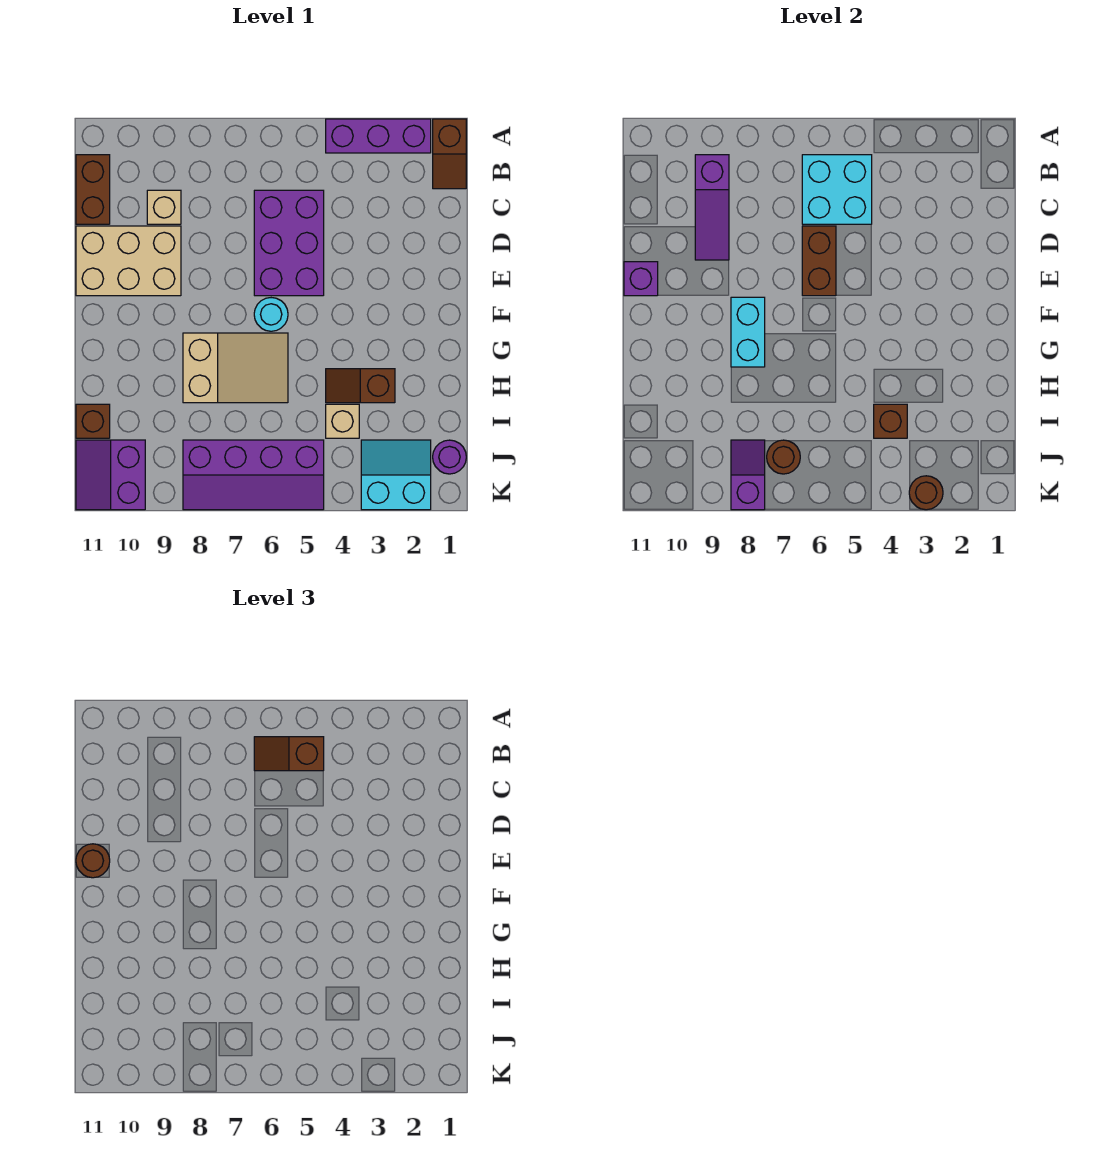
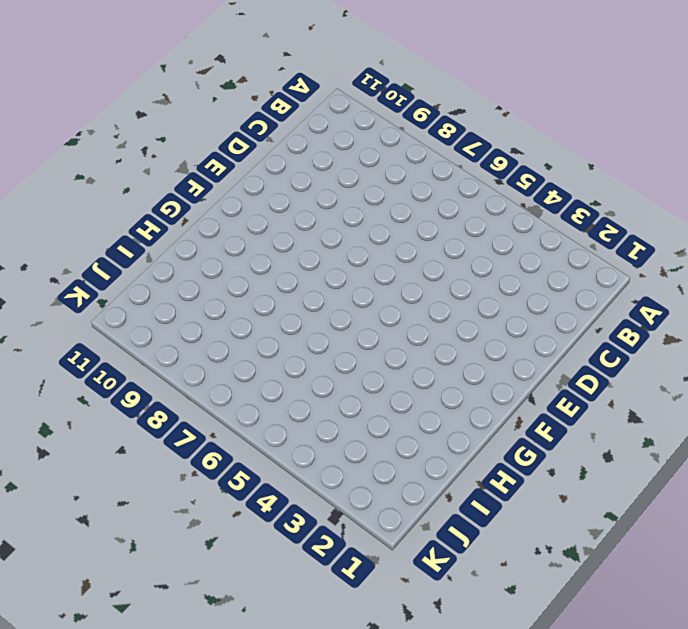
none -> brown slope A1:B1 level 1 top A
none -> purple brick A2:A4 level 1
none -> brown brick B11:C11 level 1

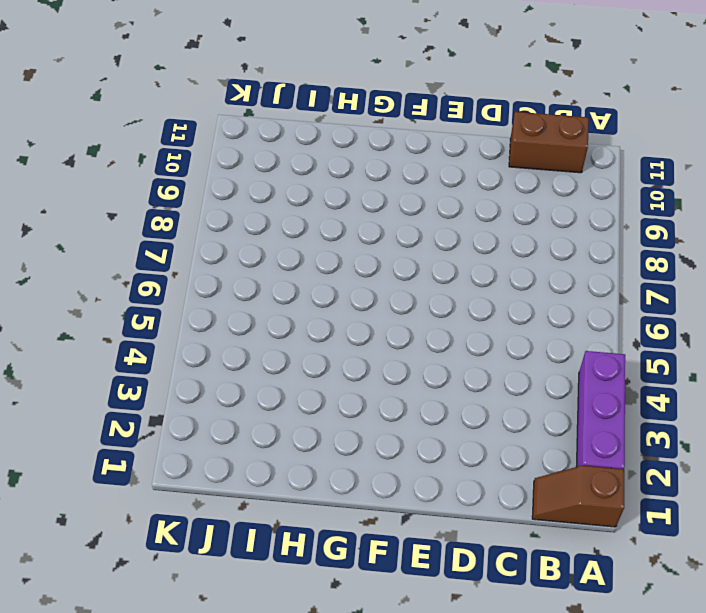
none -> purple brick C5:E6 level 1
none -> tan brick C9 level 1
none -> tan brick D9:E11 level 1

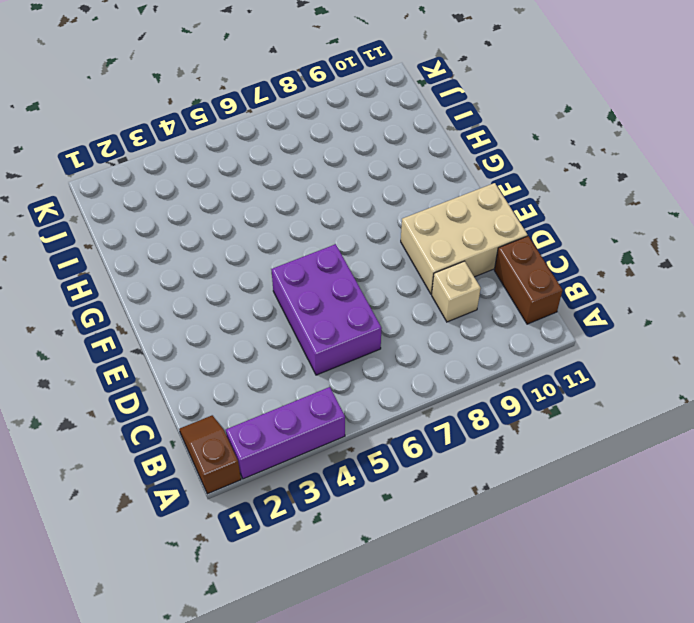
none -> cyan round brick F6 level 1
none -> tan slope G6:H8 level 1 top 8
none -> brown slope H3:H4 level 1 top 3

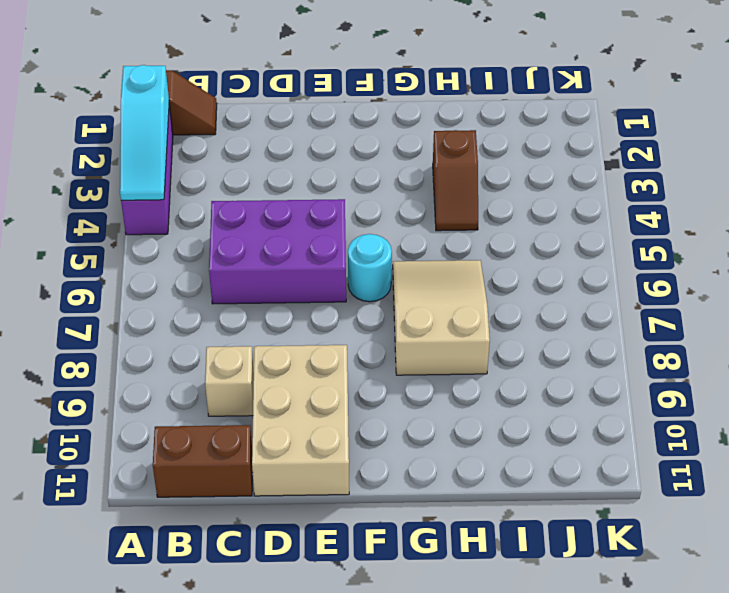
cyan slope A2:A4 level 2 top 2 -> none
none -> tan brick I4 level 1
none -> brown brick I11 level 1
none -> purple round brick J1 level 1

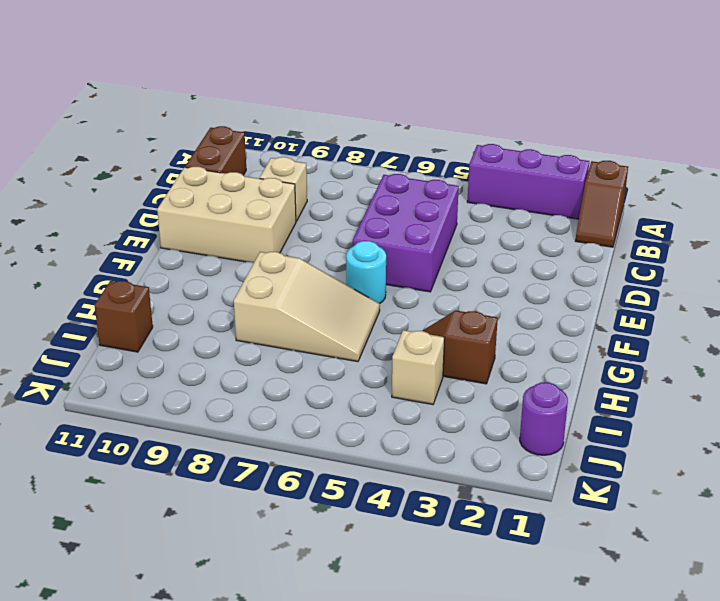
none -> cyan slope J2:K3 level 1 top K
none -> purple slope J5:K8 level 1 top J
none -> purple slope J10:K11 level 1 top 10

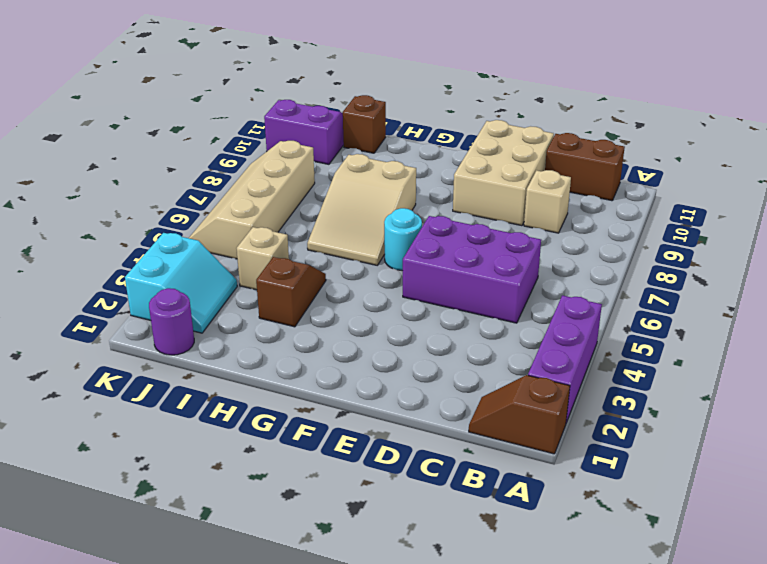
tan slope J5:K8 level 1 top J -> purple slope J5:K8 level 1 top J
none -> cyan brick B5:C6 level 2
none -> purple slope B9:D9 level 2 top B
none -> brown brick D6:E6 level 2

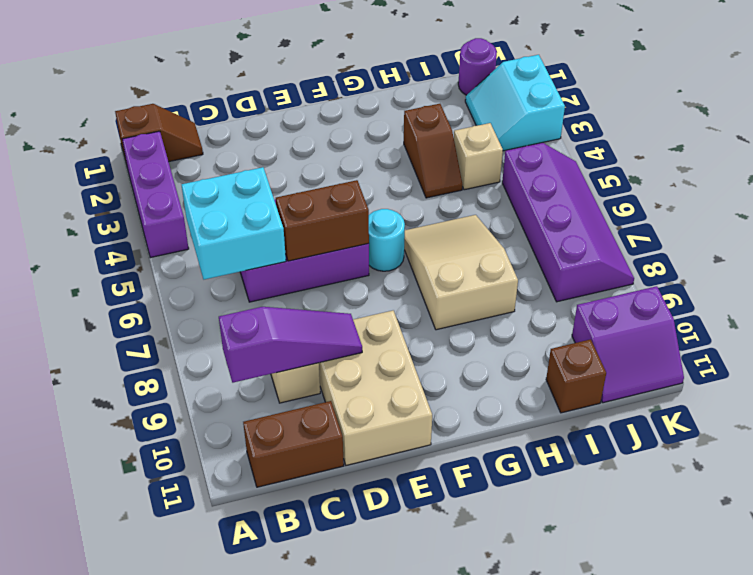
none -> purple brick E11 level 2
none -> cyan brick F8:G8 level 2
none -> brown brick I4 level 2

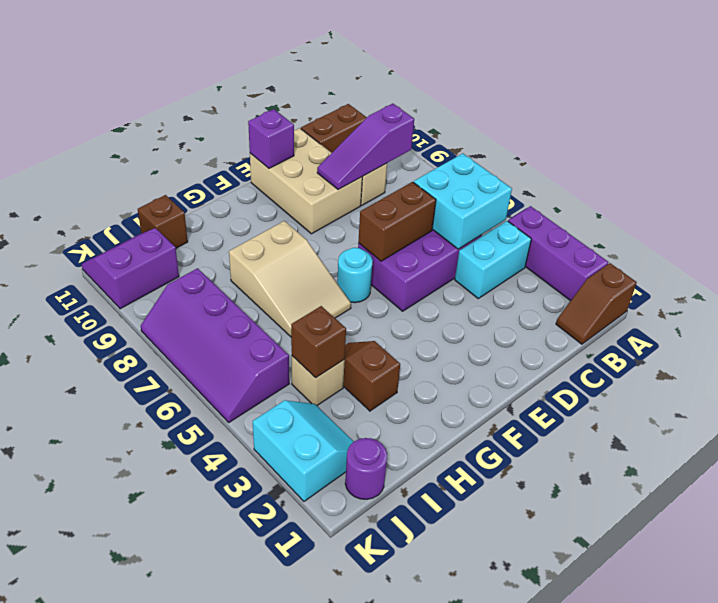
cyan brick B4:C4 level 1 -> cyan brick F8:G8 level 2
none -> brown round brick J7 level 2
none -> purple slope J8:K8 level 2 top K
none -> brown round brick K3 level 2

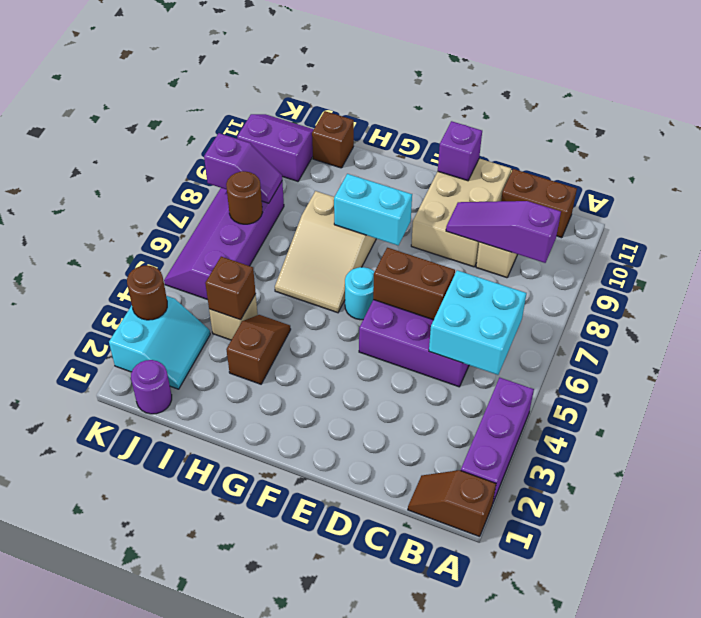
none -> brown slope B5:B6 level 3 top 5
none -> brown round brick E11 level 3

